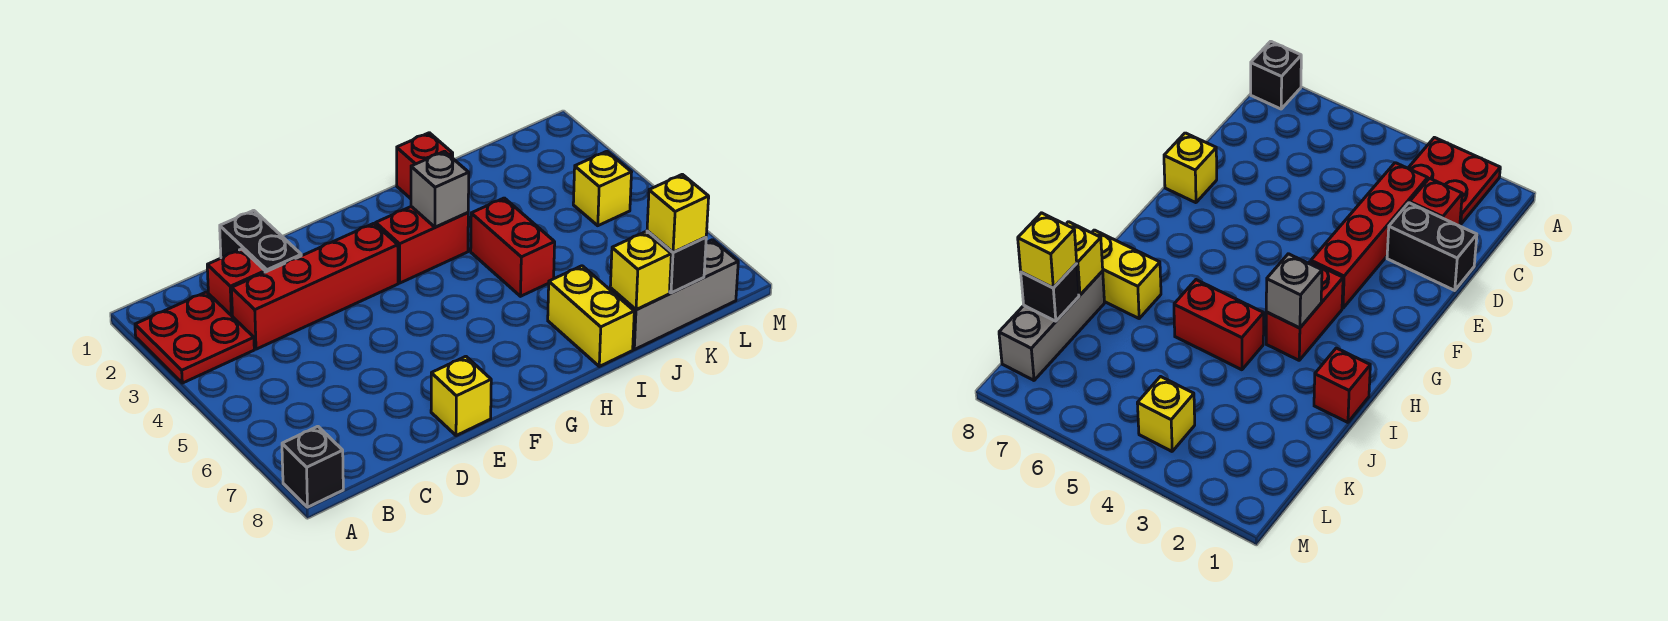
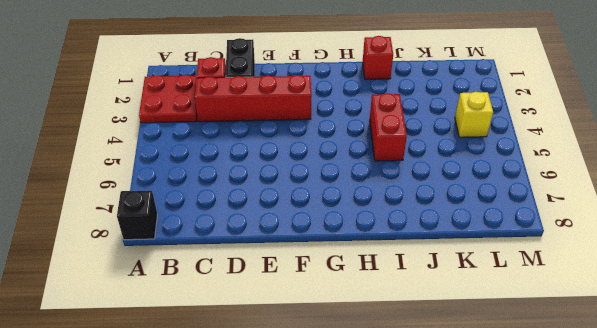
none -> yellow brick E8 level 1
none -> red brick G3:H3 level 1
none -> yellow brick I7:I8 level 1

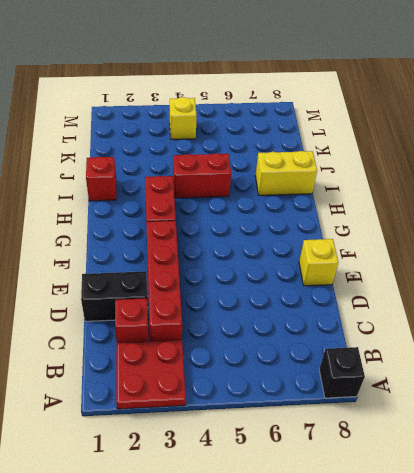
none -> grey brick J8:L8 level 1
none -> grey brick H3 level 2
none -> yellow brick J8 level 2

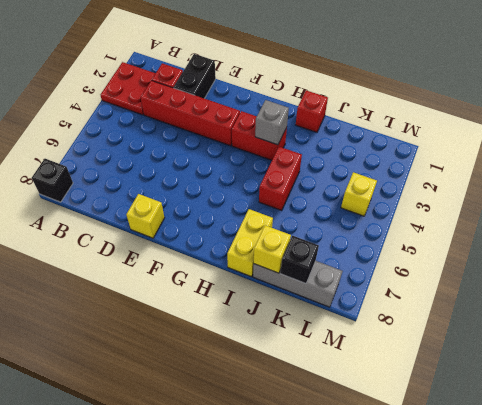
none -> yellow brick K8 level 3

